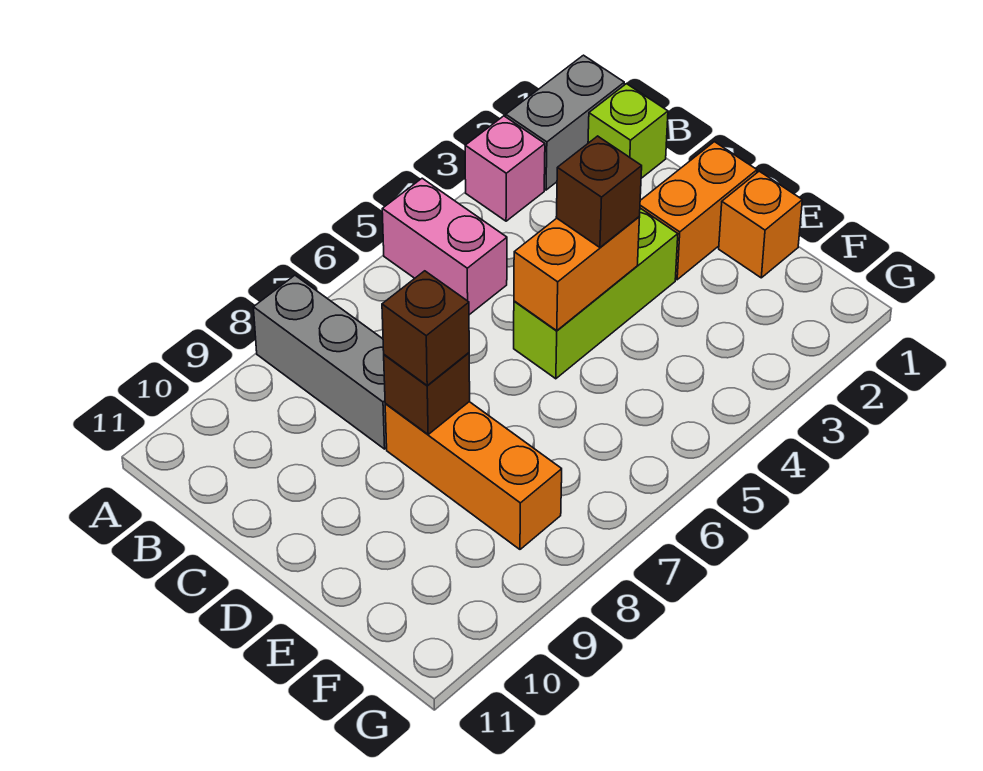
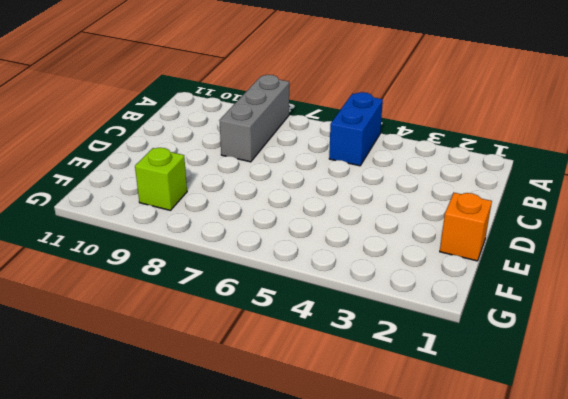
blue brick A5:B5 level 1 -> pink brick A5:B5 level 1
lime brick F9 level 1 -> lime brick B1 level 1
none -> grey brick A1:A2 level 1
none -> pink brick A3 level 1
none -> orange brick D1:D2 level 1

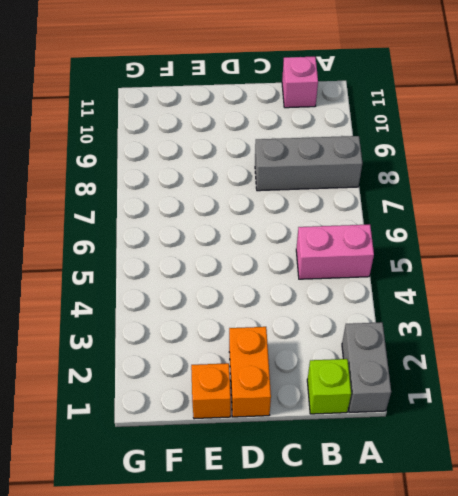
pink brick B11 level 1 -> pink brick A3 level 1
none -> lime brick D3:D5 level 1
none -> orange brick D8:F8 level 1
none -> orange brick D4:D5 level 2

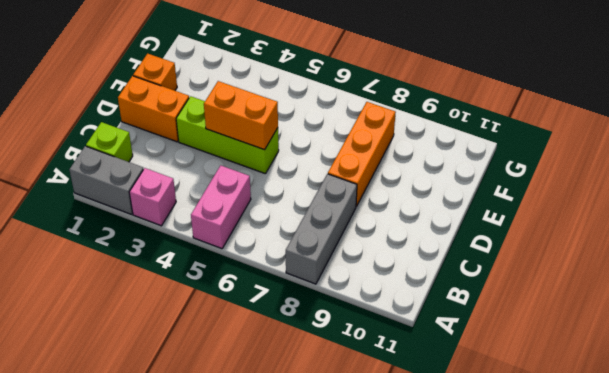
none -> brown brick D8 level 2
none -> brown brick D4 level 3
none -> brown brick D8 level 3

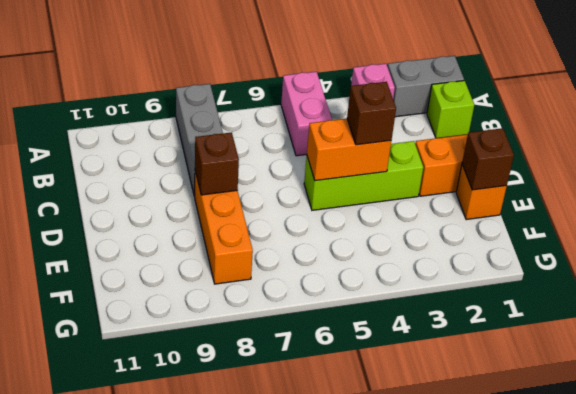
brown brick E1 level 2 -> brown brick D8 level 3

